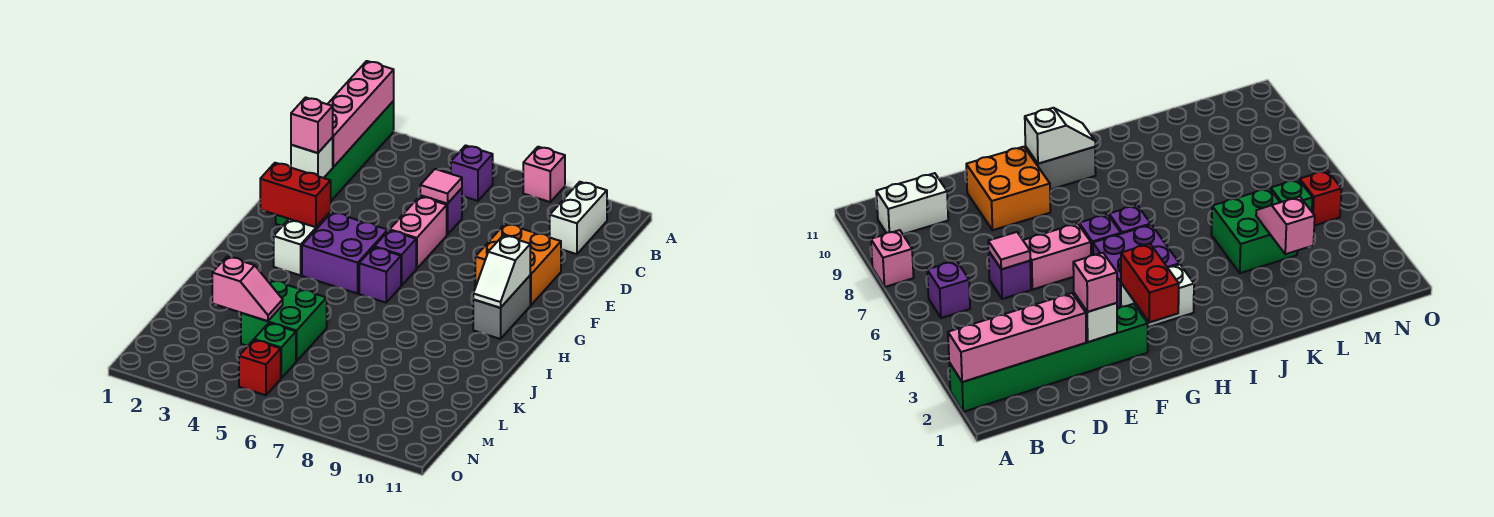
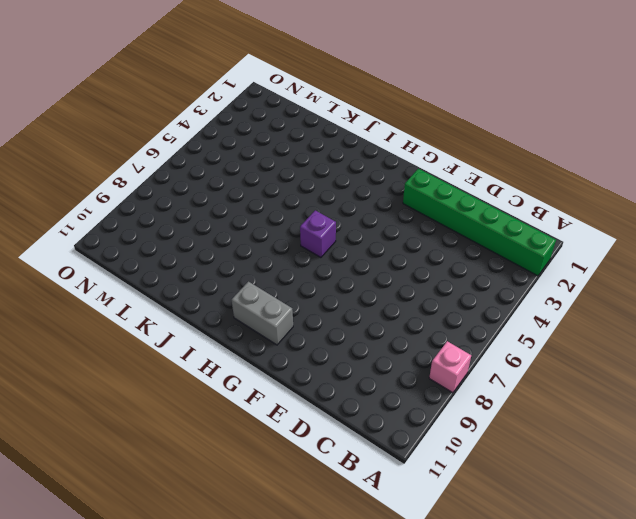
none -> purple brick B6 level 1
none -> white brick B10:C10 level 1
none -> purple brick D6 level 1

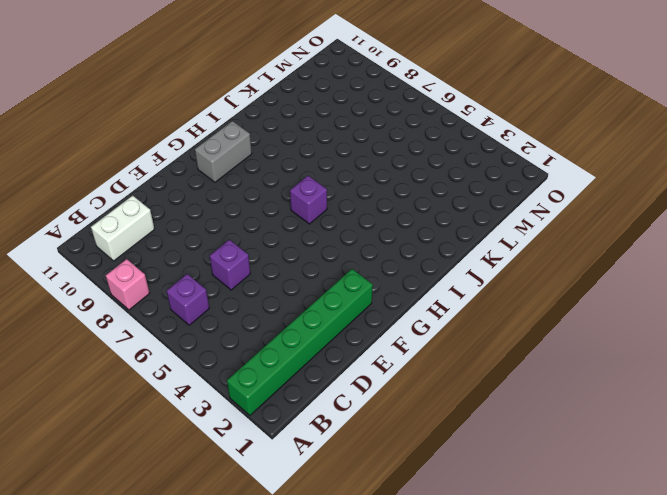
none -> pink brick E6:F6 level 1
none -> orange brick E9:F10 level 1
none -> white brick G3:H3 level 1

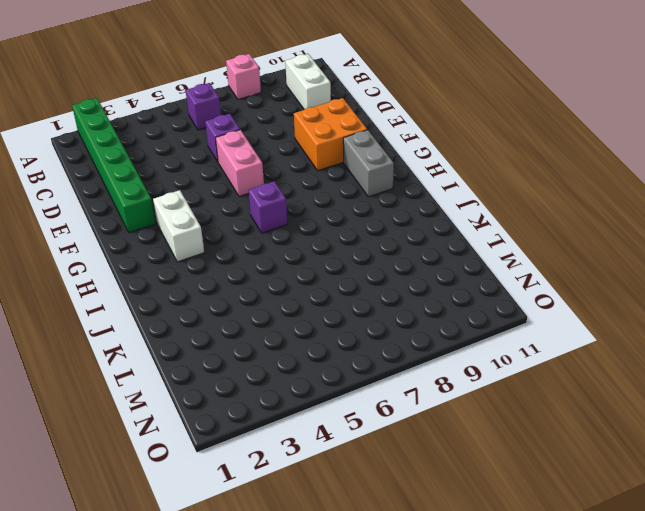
none -> purple brick G4:H5 level 1
none -> purple brick G6 level 1
none -> green brick K4:L5 level 1

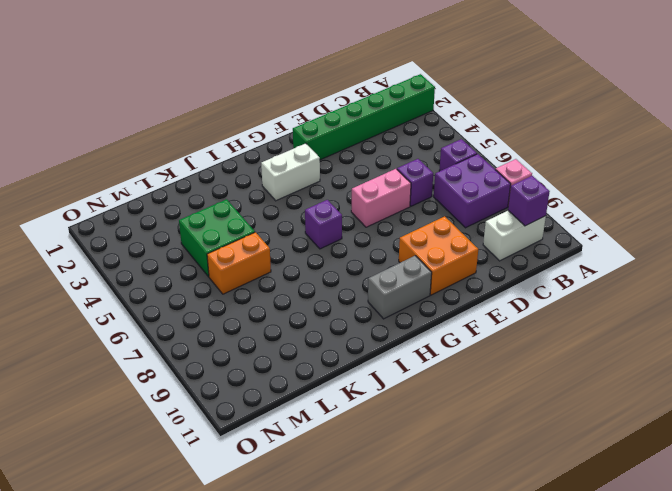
purple brick B7:C8 level 1 -> purple brick G4:H5 level 1
purple brick B10 level 2 -> purple brick G6 level 1
orange brick K6:L6 level 1 -> none
none -> green brick M5 level 1
none -> red brick N5 level 1
none -> pink brick A2:D2 level 2

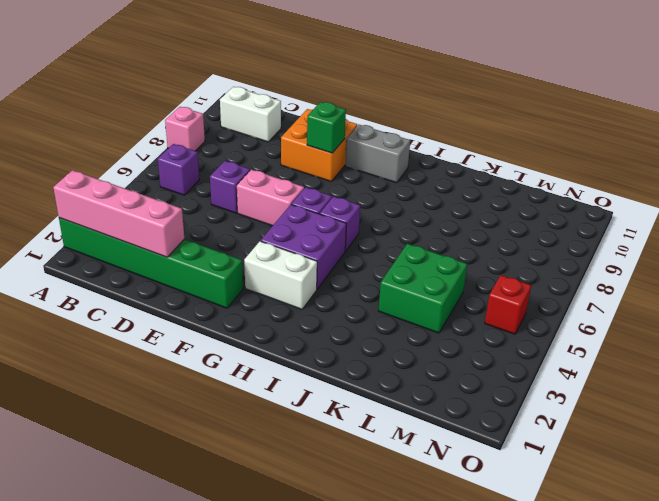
green brick F9 level 2 -> green brick M5 level 1
none -> pink tile D6 level 2
none -> white brick E2 level 2
none -> red brick G2:G3 level 2

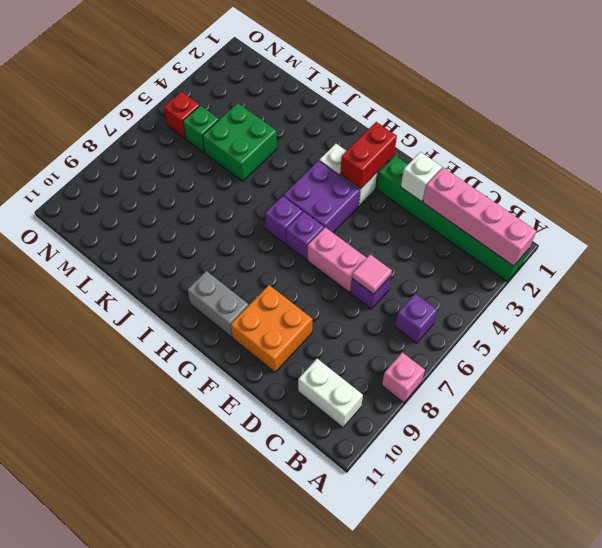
none -> white slope G10:H10 level 2 top G
none -> pink slope L3:L4 level 2 top 3
none -> pink brick E2 level 3

